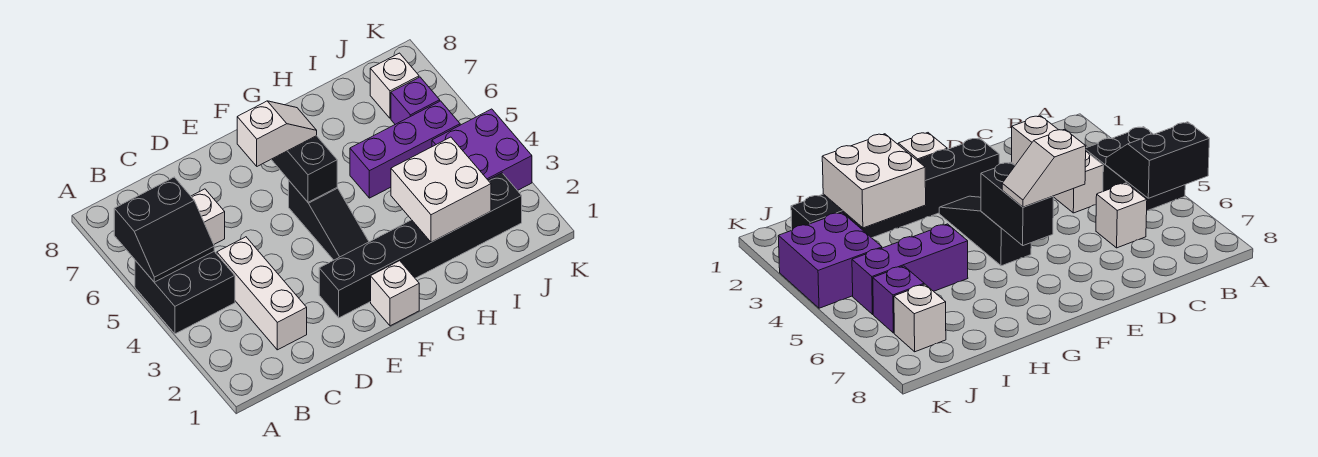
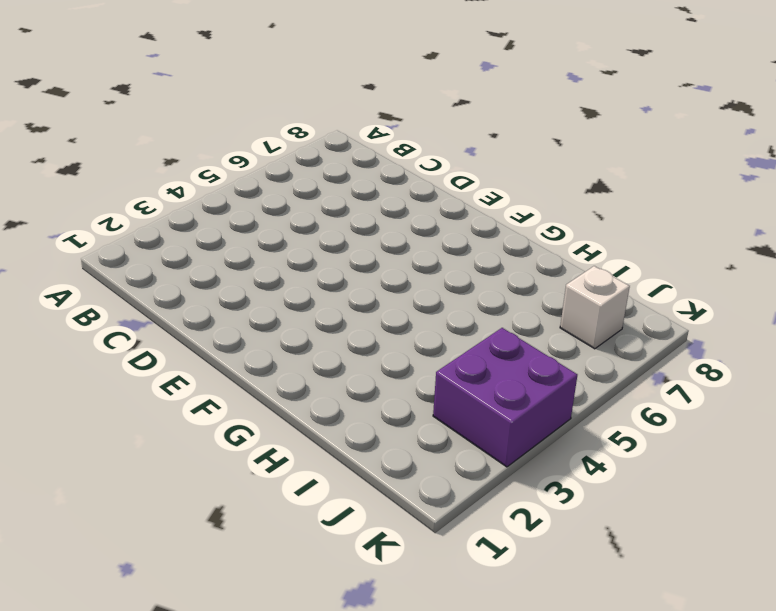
none -> black brick A4:B5 level 1
none -> white brick C2:C4 level 1
none -> white brick C6 level 1

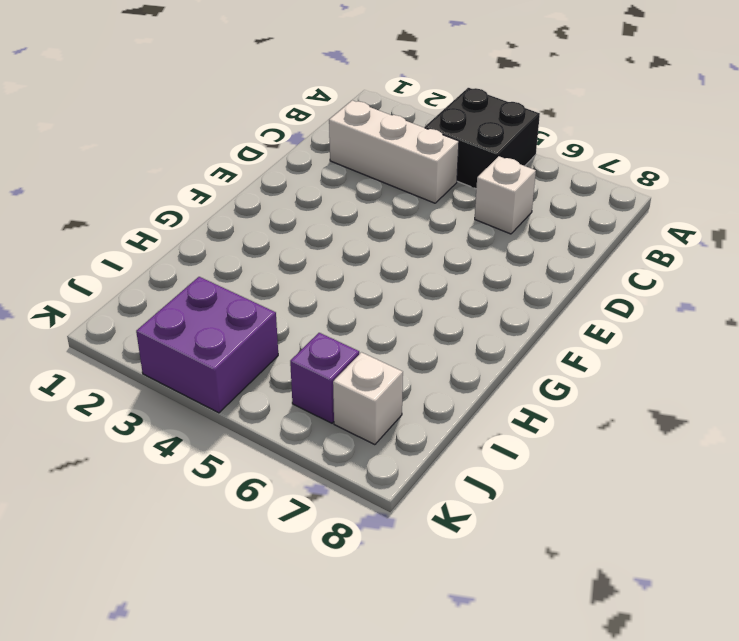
none -> black brick E2:J2 level 1
none -> white brick F1 level 1
none -> black slope F3:F5 level 1 top 5

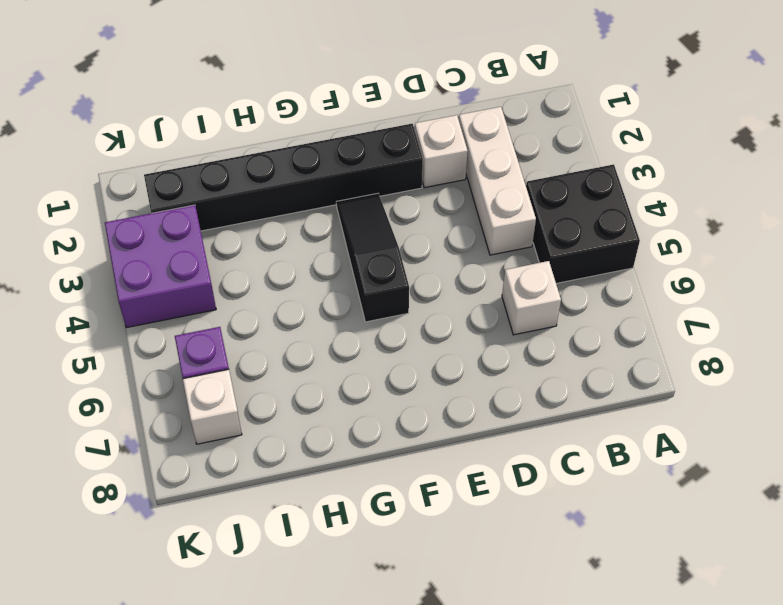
white brick D2 level 1 -> white brick F1 level 1
none -> purple brick H5:J5 level 1
none -> black slope A5:B6 level 2 top 6
none -> black brick F5:F6 level 2

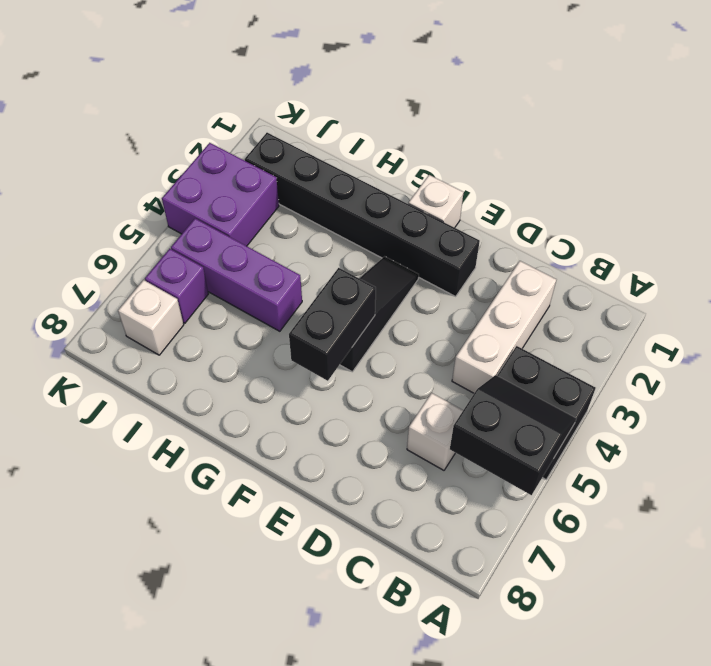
none -> white brick H2:I3 level 2
none -> white slope E6:F6 level 3 top E

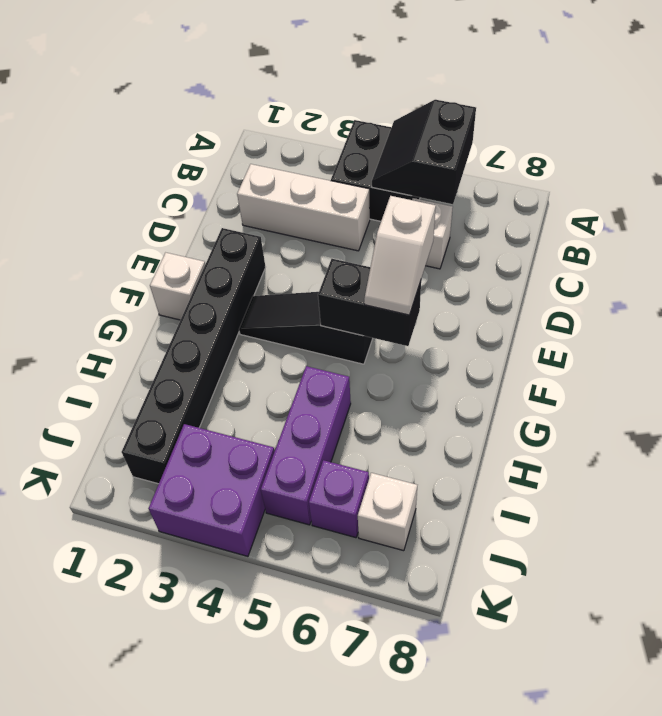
none -> white brick H2:I3 level 2

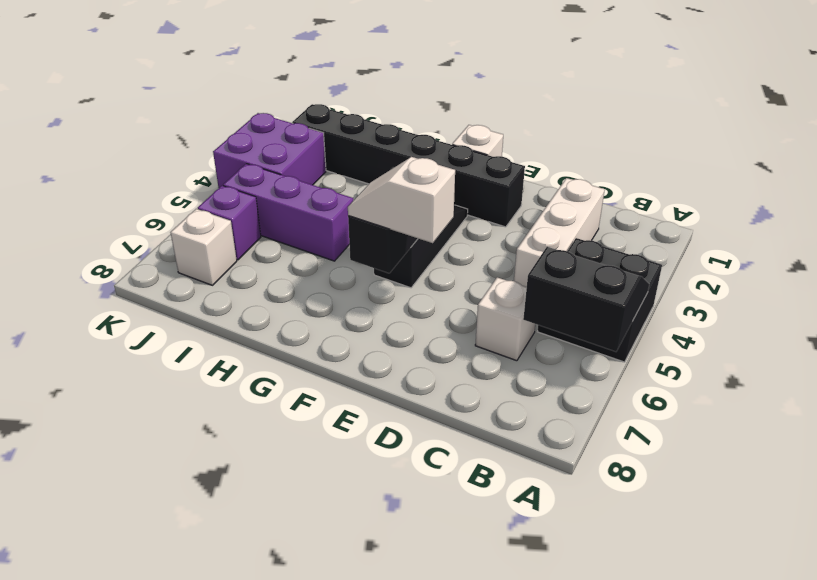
none -> white brick H2:I3 level 2

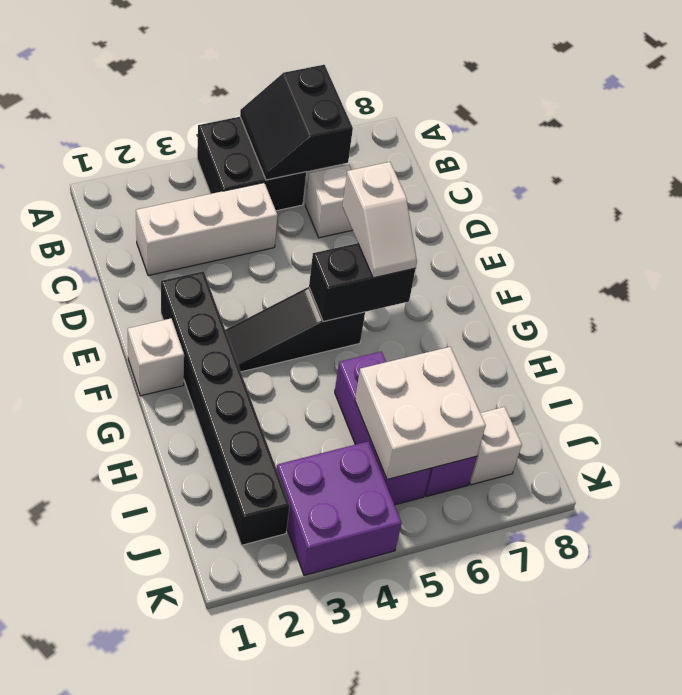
white brick I5:J6 level 2 -> white brick H2:I3 level 2

